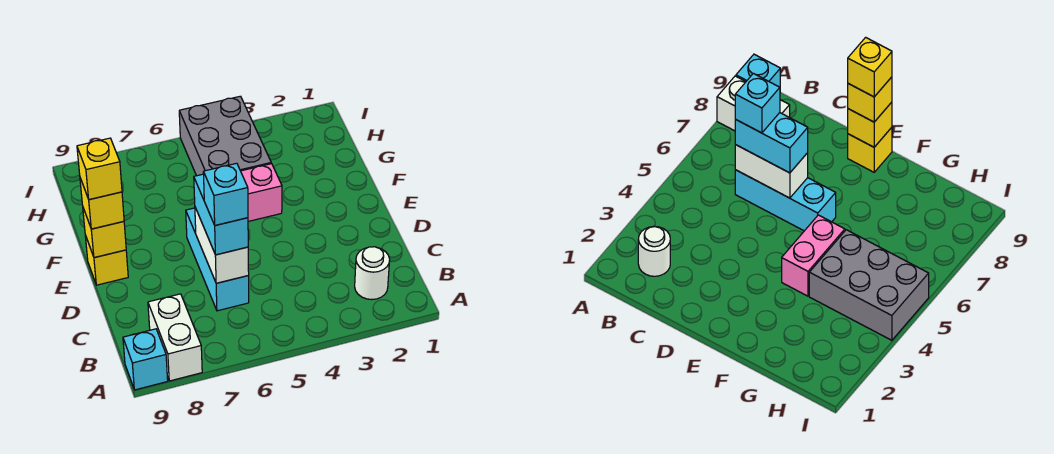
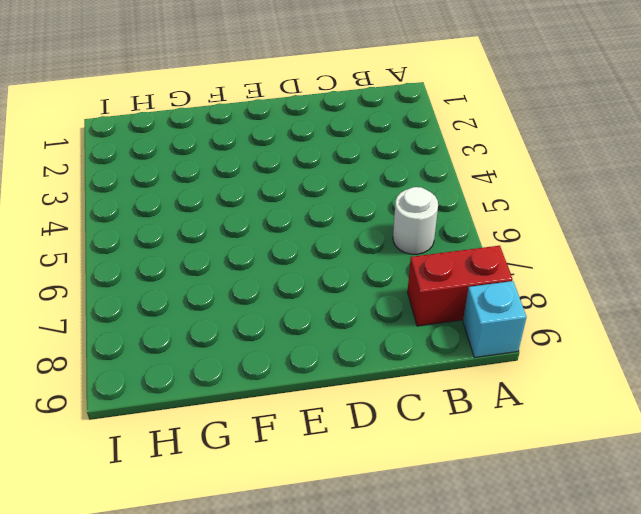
red brick A8:B8 level 1 -> white brick A8:B8 level 1
white round brick B6 level 1 -> white round brick B2 level 1
none -> cyan brick C6:E6 level 1
none -> yellow brick E9 level 1
none -> pink brick F4:F5 level 1

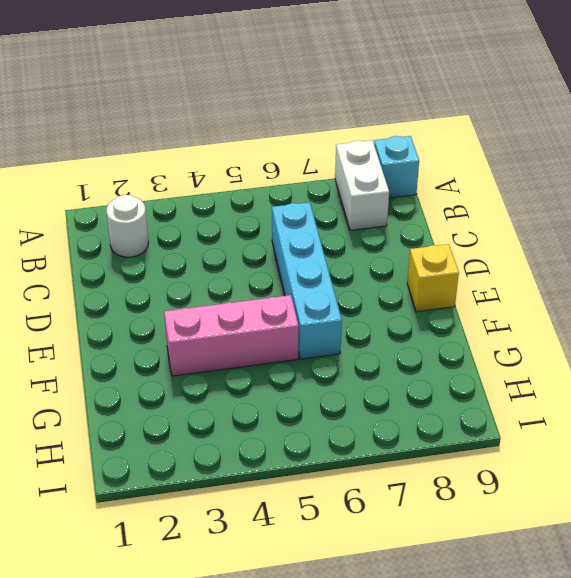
cyan brick C6:F6 level 1 -> cyan brick C6:E6 level 1
pink brick F3:F5 level 1 -> pink brick F4:F5 level 1
none -> grey brick G4:I5 level 1
none -> white brick C6:D6 level 2
none -> yellow brick E9 level 2

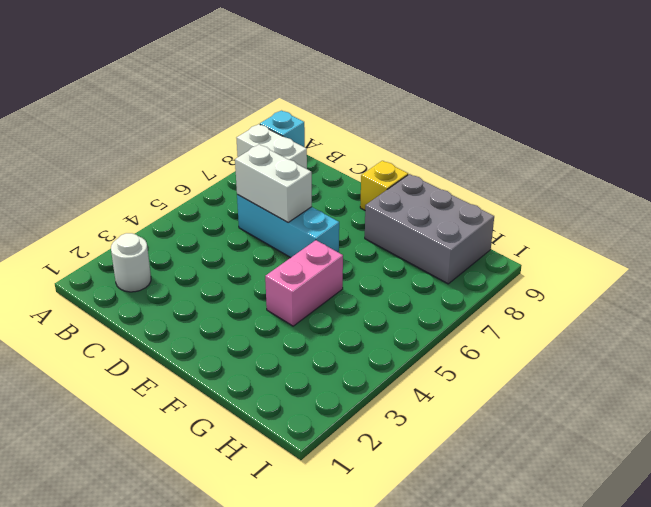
grey brick F8:H9 level 1 -> grey brick G4:I5 level 1
none -> yellow brick E9 level 2
none -> cyan brick C6:D6 level 3
none -> yellow brick E9 level 3

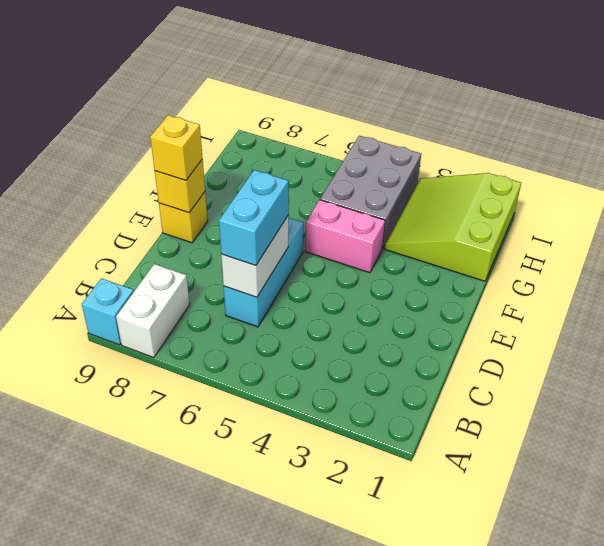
lime slope G1:I3 level 1 top 1 -> none
none -> white round brick B2 level 1
none -> cyan brick C6 level 4
none -> yellow brick E9 level 4

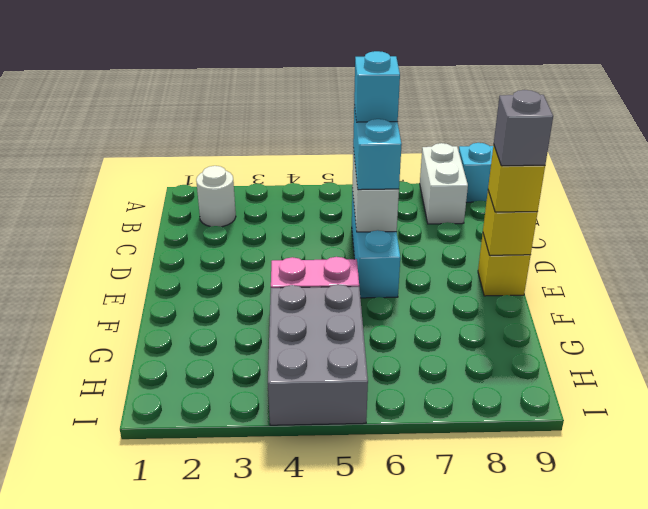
grey brick E9 level 4 -> yellow brick E9 level 4

